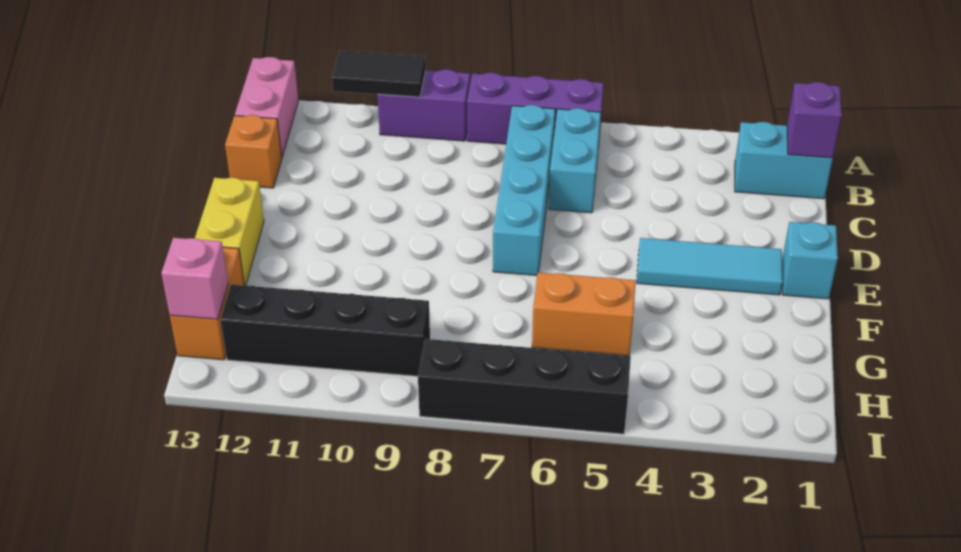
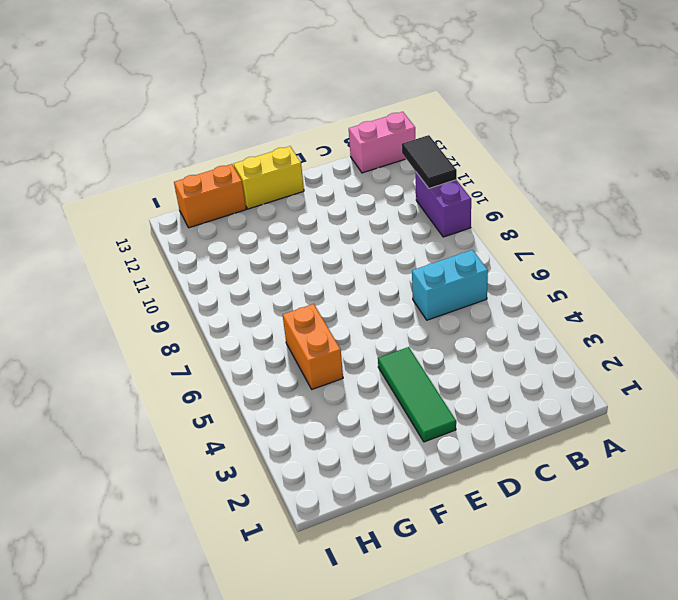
green tile E2:E4 level 1 -> cyan tile E2:E4 level 1
none -> purple brick A6:A8 level 1
none -> cyan brick B1:B2 level 1
none -> cyan brick B7:E7 level 1

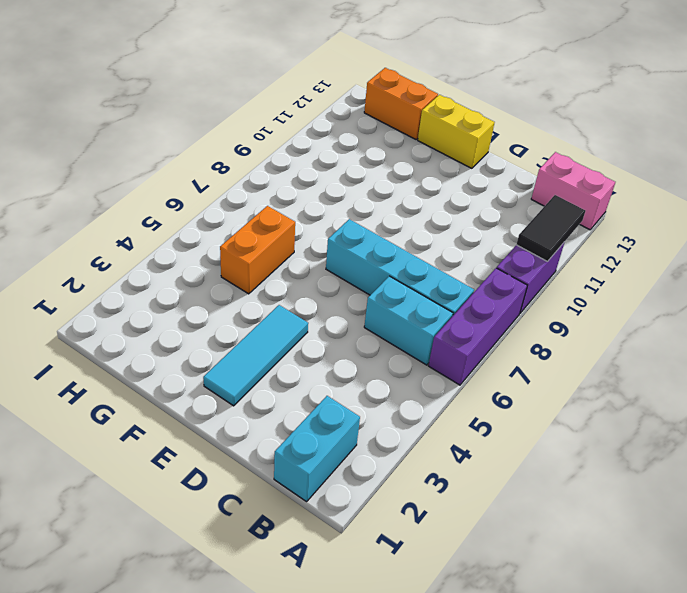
none -> orange brick C13 level 1
none -> cyan brick E1 level 1
none -> black brick H9:H12 level 1

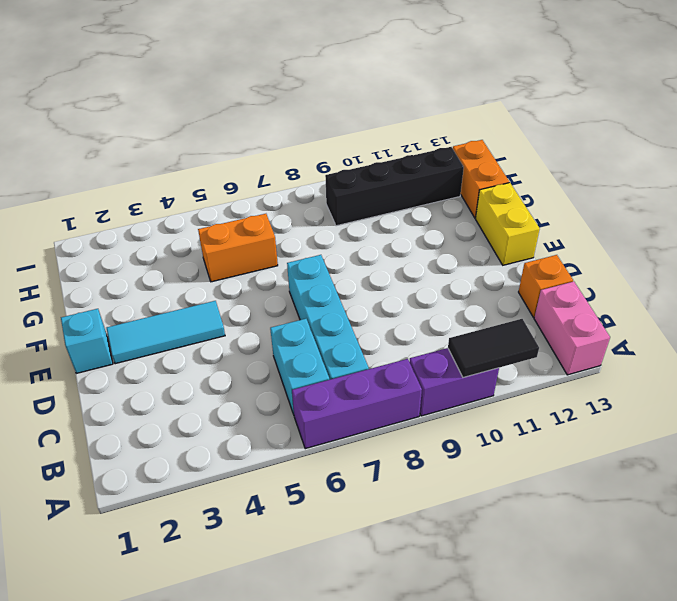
none -> cyan brick B1:B2 level 1
none -> black brick I5:I8 level 1
none -> purple brick B1 level 2

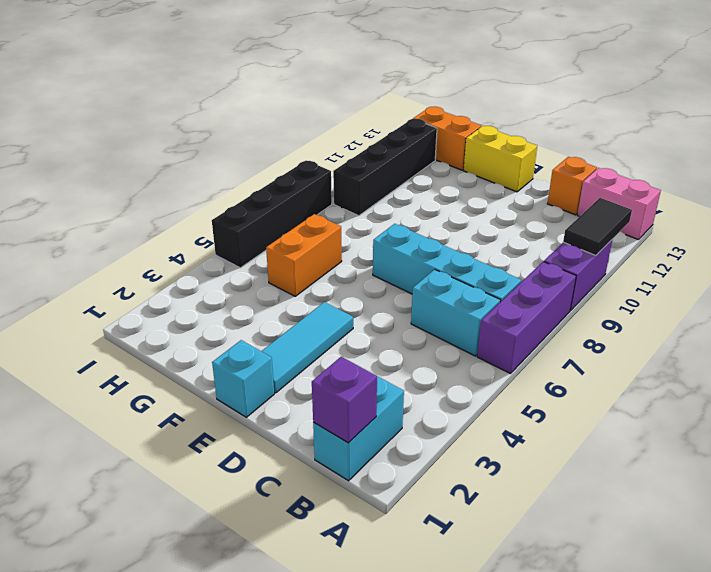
none -> pink brick H13 level 2

